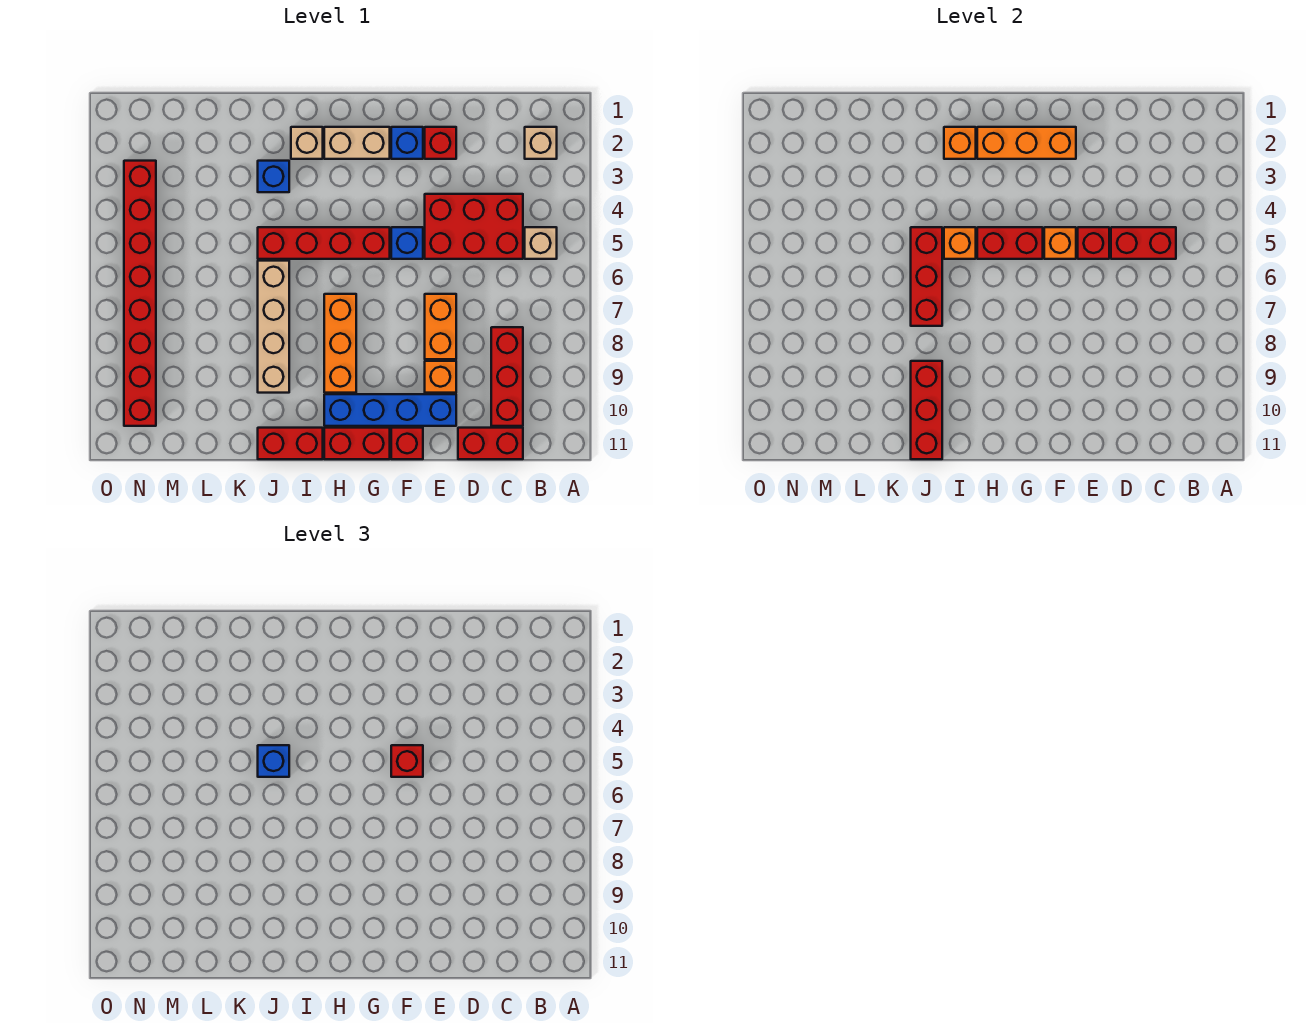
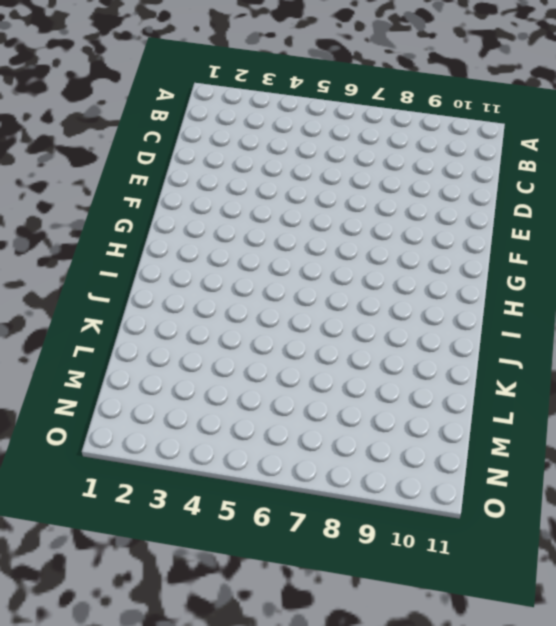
none -> tan brick B2 level 1
none -> tan brick B5 level 1
none -> red brick C4:E5 level 1
none -> red brick C8:C10 level 1

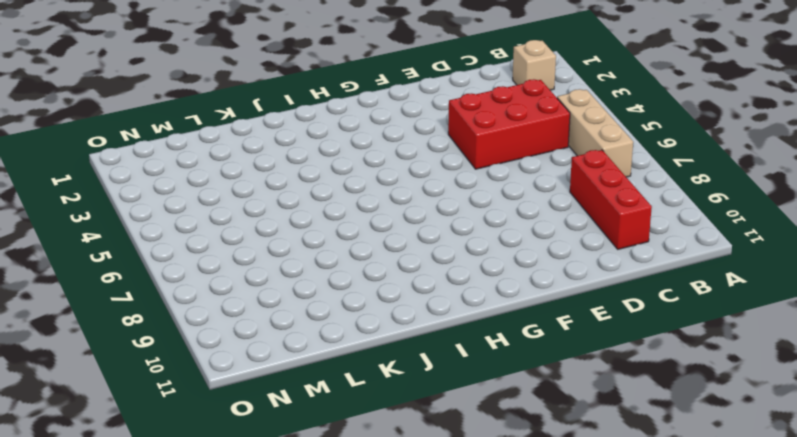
tan brick B5:B7 level 1 -> tan brick B5 level 1
none -> red brick C11:D11 level 1
none -> red brick E2 level 1
none -> orange brick E7:E8 level 1
none -> orange brick E9 level 1

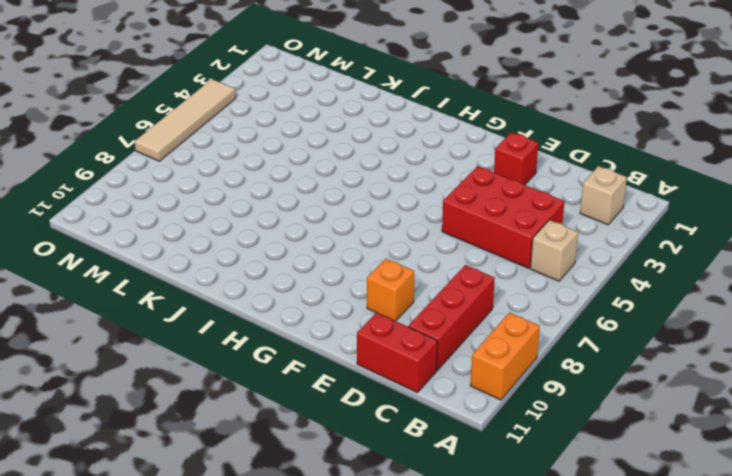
orange brick A9:A10 level 1 -> orange brick E7:E8 level 1
tan tile O4:O7 level 1 -> none
none -> blue brick E10:H10 level 1
none -> blue brick F2 level 1
none -> blue brick F5 level 1
none -> red brick F11 level 1

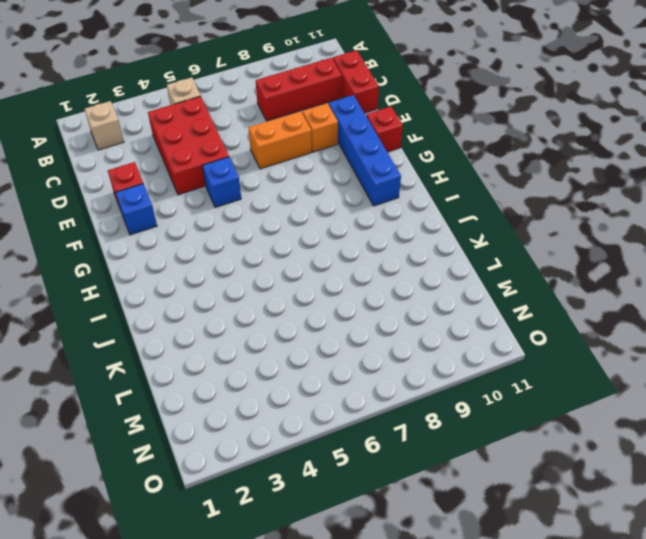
none -> tan brick G2:H2 level 1
none -> red brick G5:J5 level 1
none -> red brick G11:H11 level 1
none -> orange brick H7:H9 level 1

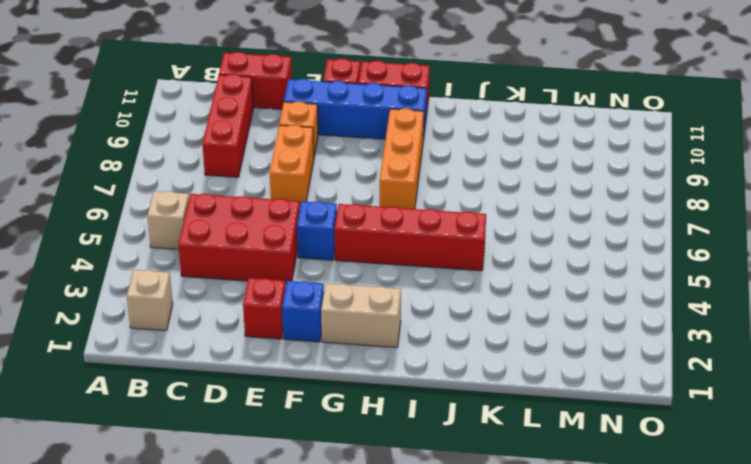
none -> tan brick I2 level 1
none -> red brick I11:J11 level 1
none -> blue brick J3 level 1
none -> tan brick J6:J9 level 1

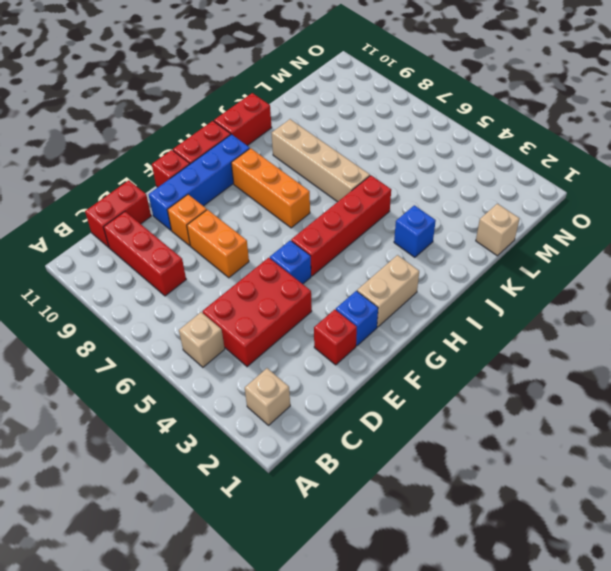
tan brick L1 level 1 -> tan brick I2 level 1
none -> red brick N3:N10 level 1
none -> red brick C5:D5 level 2
none -> red brick E5 level 2
none -> orange brick F2:H2 level 2

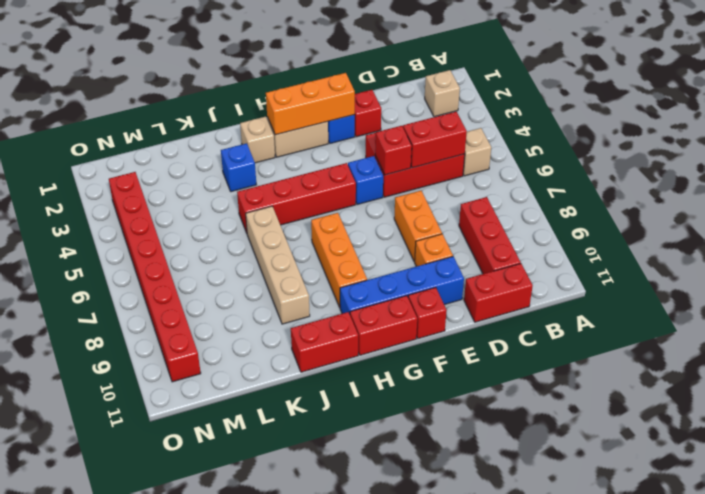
none -> orange brick F5 level 2
none -> red brick G5:H5 level 2
none -> orange brick I2 level 2
none -> orange brick I5 level 2

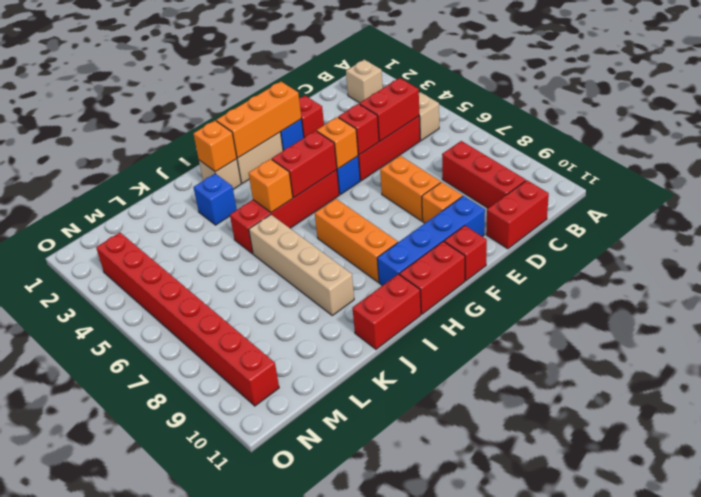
none -> red brick J5:J7 level 2
none -> red brick J9:J11 level 2
none -> red brick F5 level 3
none -> blue brick J5 level 3

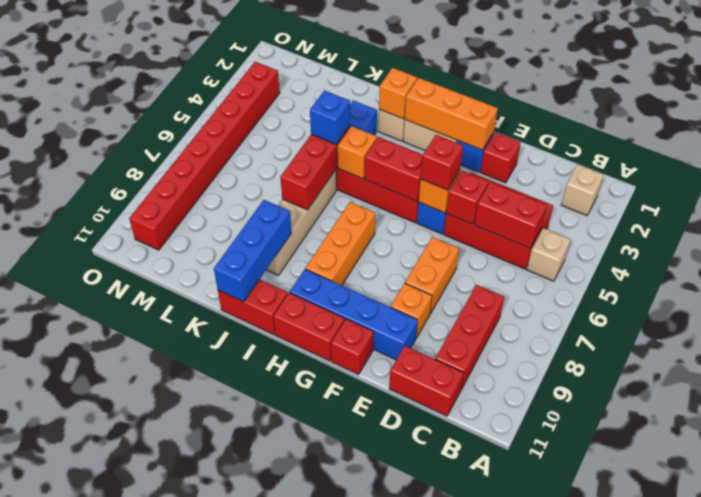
blue brick J9:J11 level 2 -> red brick J9:J11 level 2

